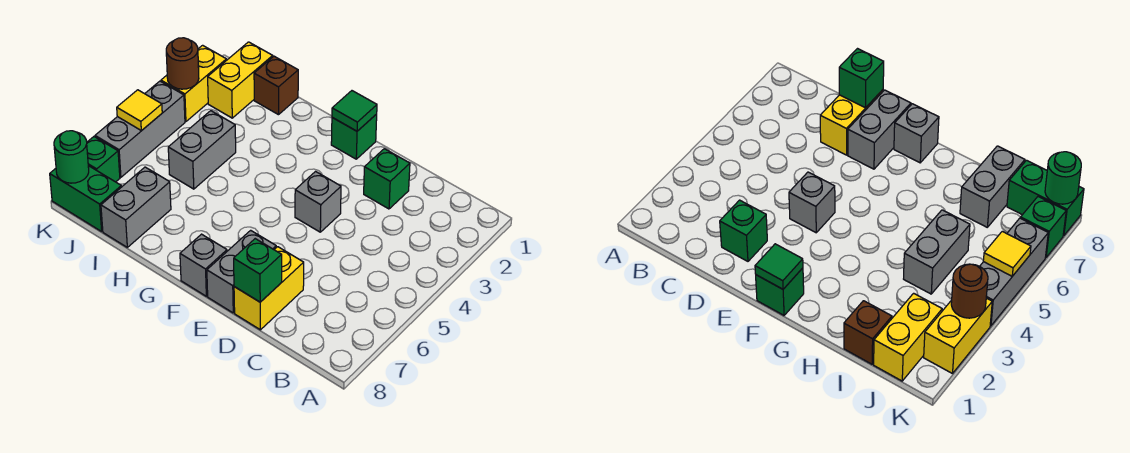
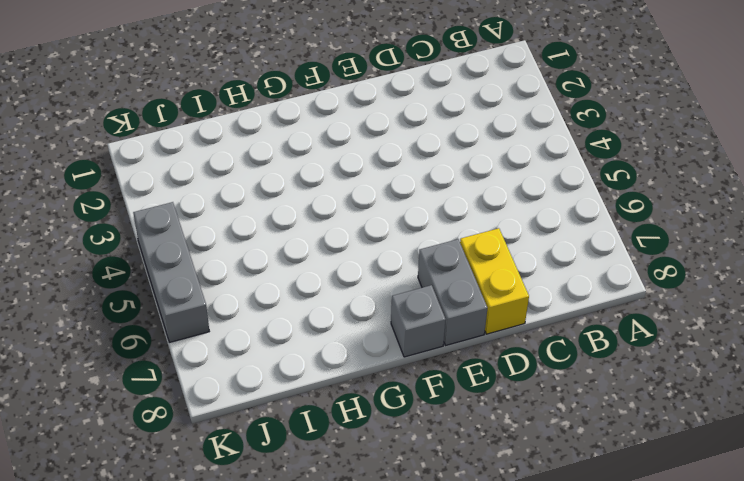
none -> green brick D2 level 1
none -> grey brick E4 level 1
none -> green brick F1 level 1

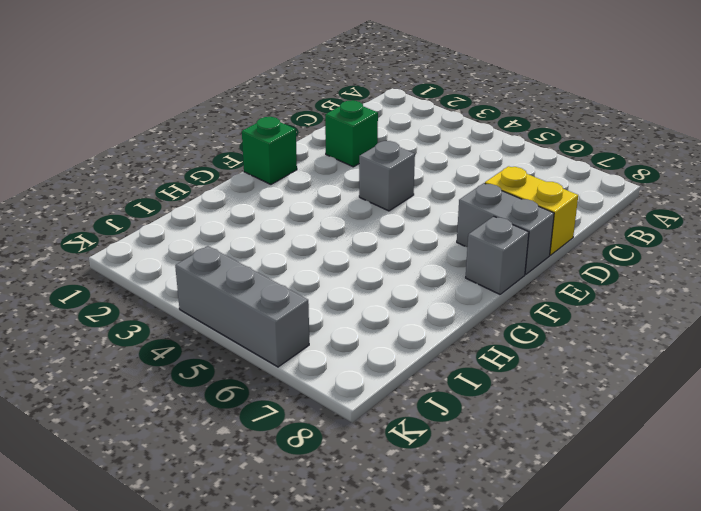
none -> brown brick I1 level 1
none -> grey brick I4:I5 level 1
none -> grey brick I7:I8 level 1

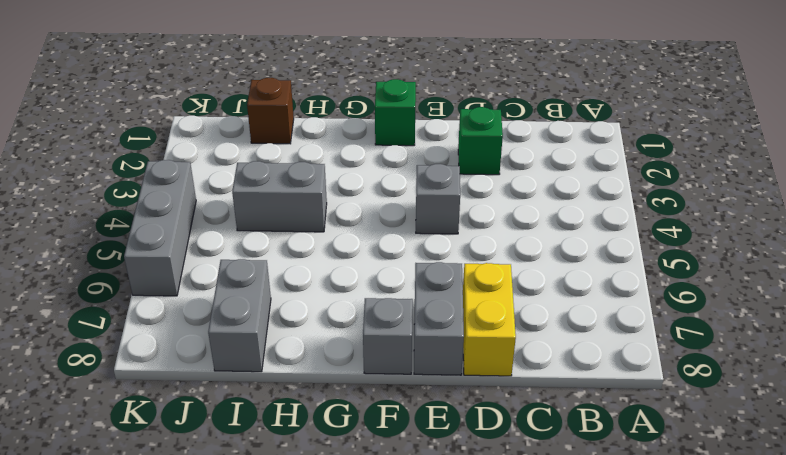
grey brick H4:I4 level 1 -> grey brick I4:I5 level 1
none -> yellow brick J1:J2 level 1
none -> green brick J8:K8 level 1
none -> yellow brick K2:K3 level 1

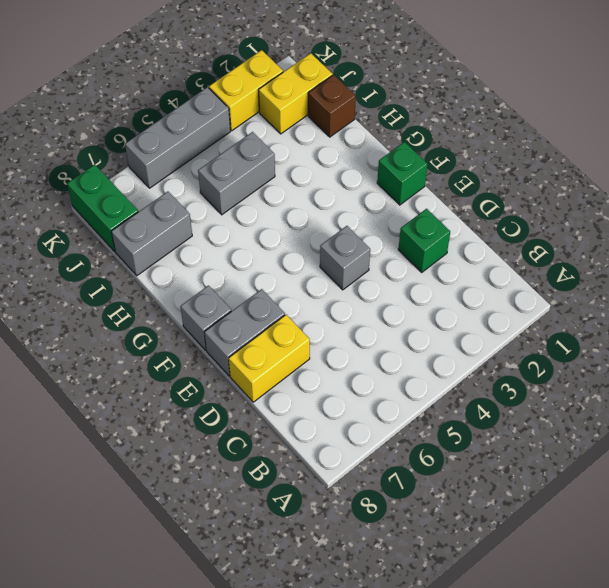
none -> green brick K7 level 1
none -> green brick D8 level 2
none -> green tile F1 level 2

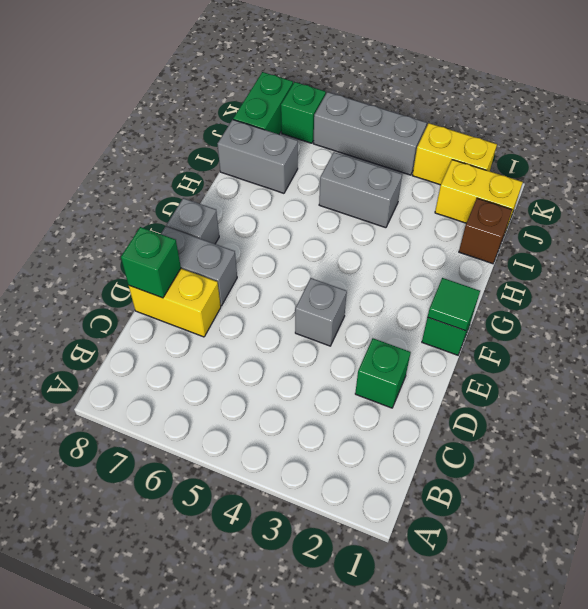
none -> brown round brick K3 level 2
none -> yellow tile K5 level 2
none -> green round brick K8 level 2

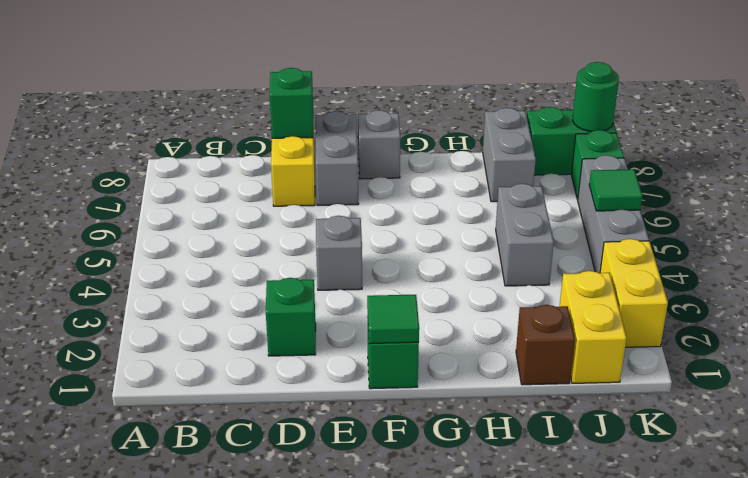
green tile K5 level 2 -> yellow tile K5 level 2
none -> brown round brick K3 level 2

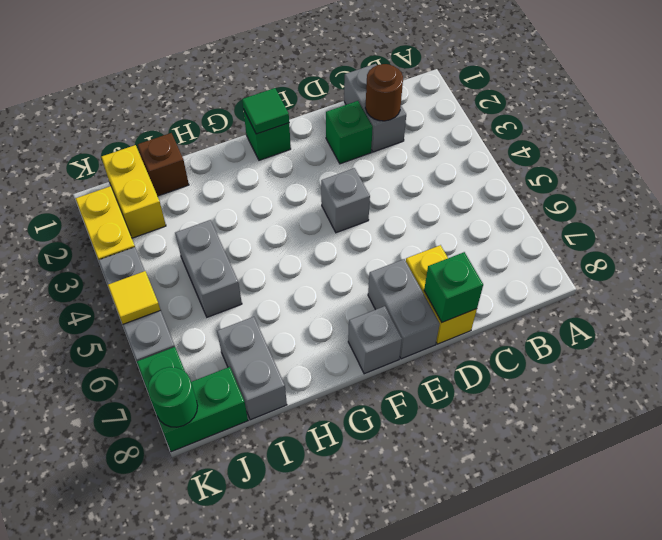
grey brick C1:C2 level 1 -> none
brown round brick C2 level 2 -> brown round brick K3 level 2

